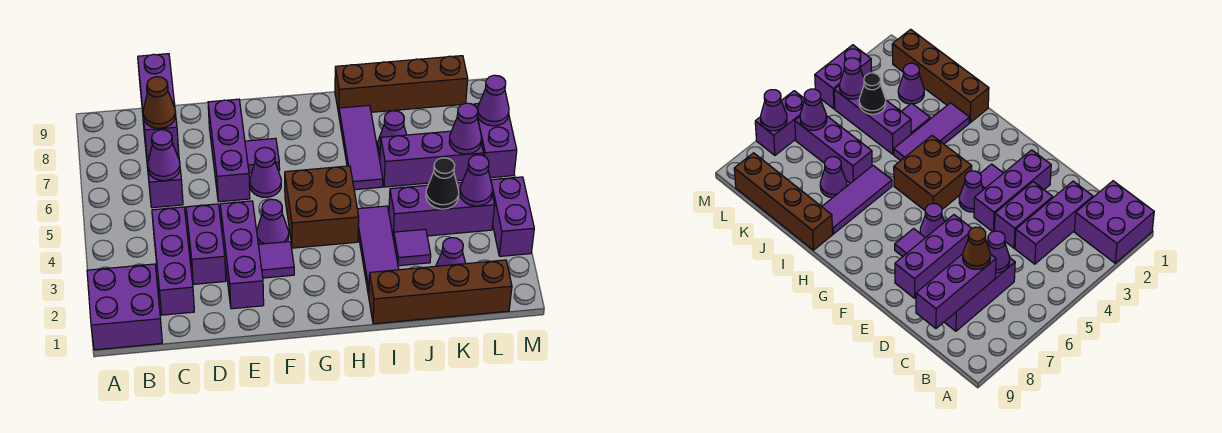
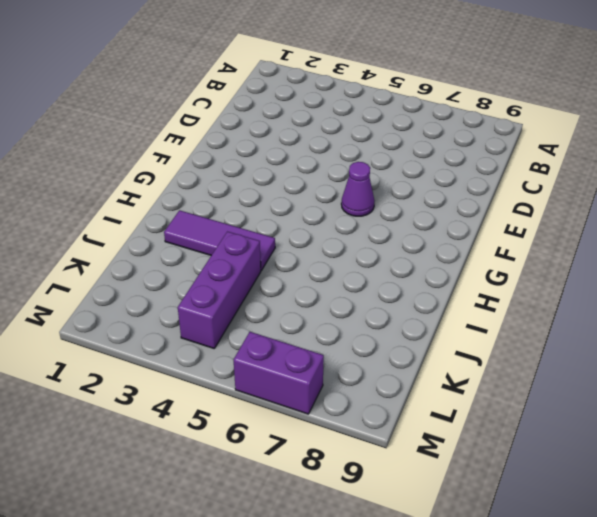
none -> purple brick A1:B2 level 1
none -> purple brick C2:C4 level 1
none -> purple brick C6:C8 level 1

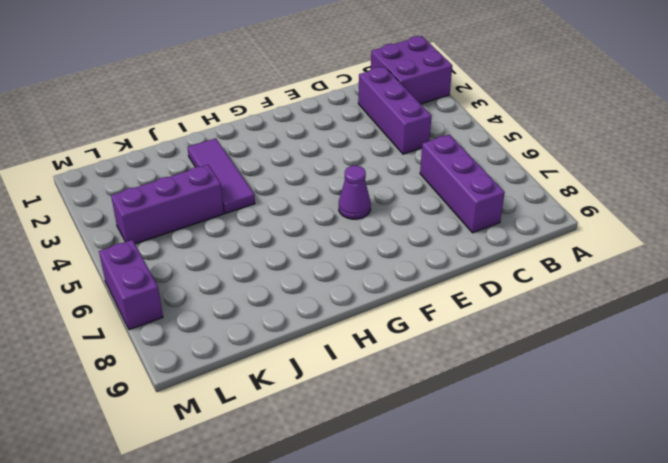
none -> purple brick D3:D4 level 1
none -> purple brick E2:E4 level 1
none -> purple brick E6:E8 level 1

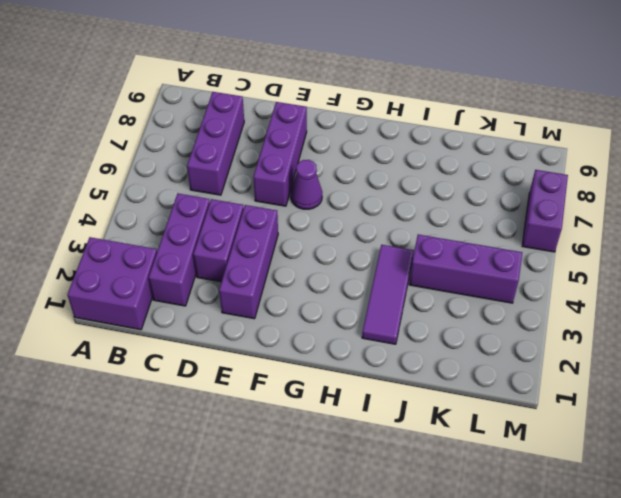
none -> purple tile F3 level 1
none -> purple cone F4 level 1
none -> purple tile F7 level 1

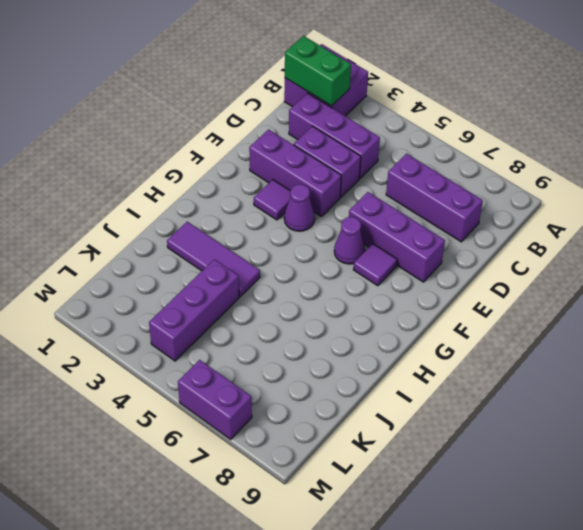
green brick B1:B2 level 2 -> none
none -> brown brick G4:H5 level 1
none -> brown brick I1:L1 level 1
none -> purple tile I6:I8 level 1

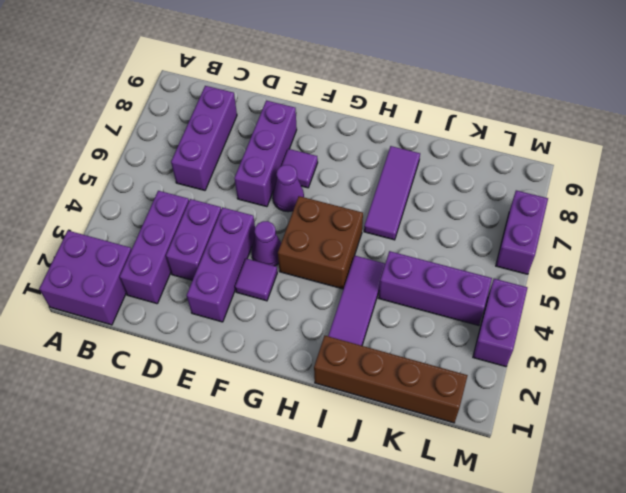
none -> brown brick I9:L9 level 1
none -> purple tile J3 level 1
none -> purple brick J6:L6 level 1

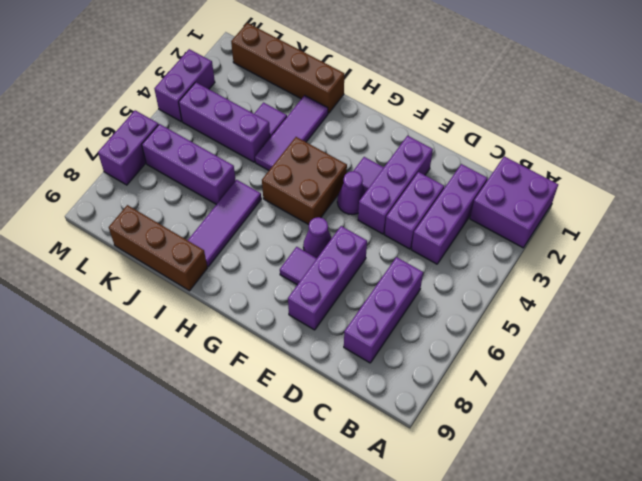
brown brick I9:K9 level 1 -> brown brick I9:L9 level 1
none -> purple cone J7 level 1
none -> purple cone K2 level 1
none -> purple cone C6 level 2

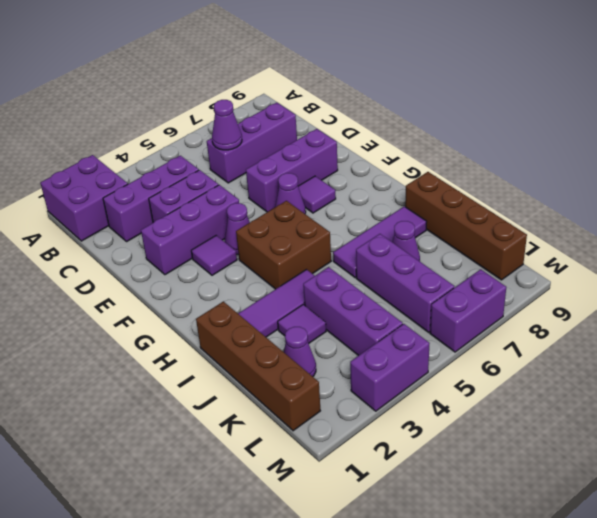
none -> purple brick C7:C9 level 2
none -> black cone K4 level 2
none -> purple cone L4 level 2

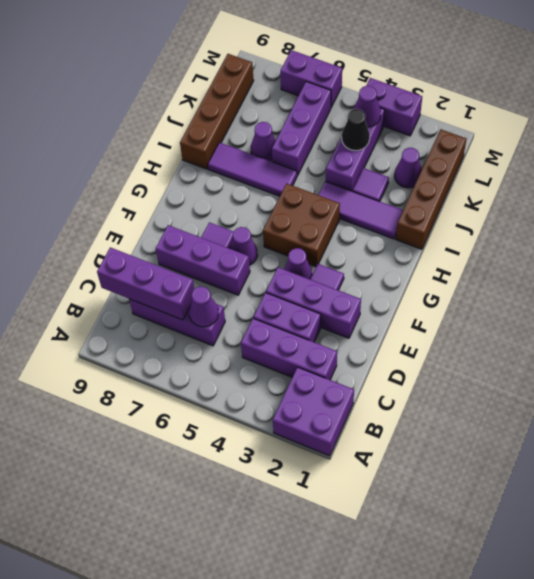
none -> purple cone L6 level 2
none -> purple cone M7 level 2
none -> brown cone C7 level 3

